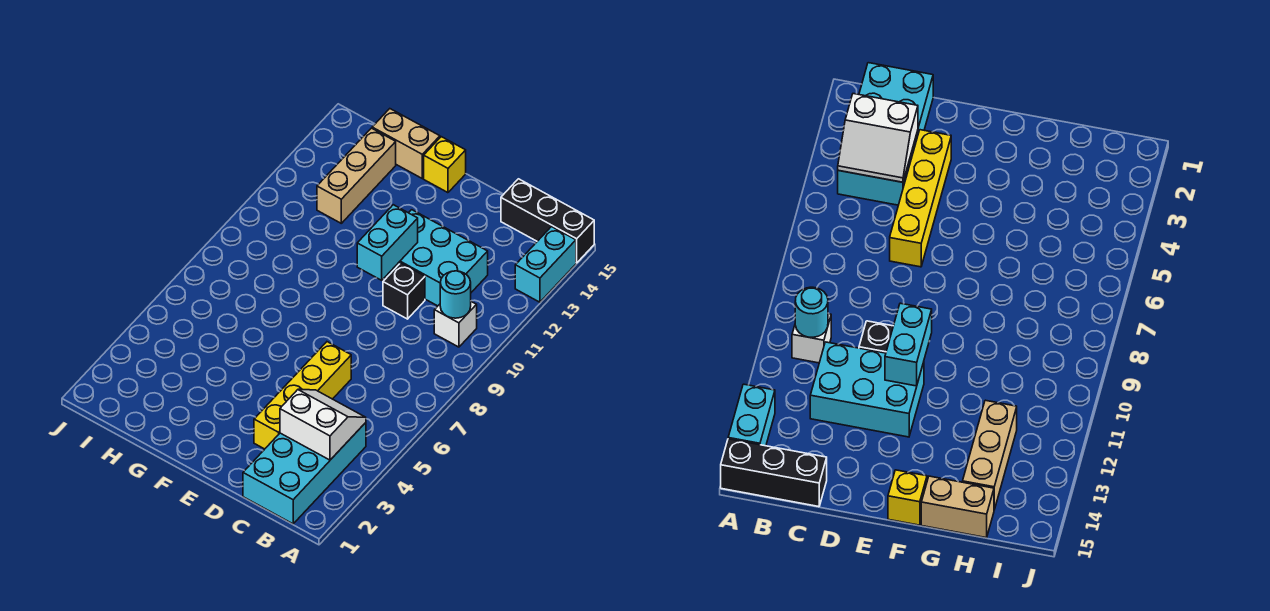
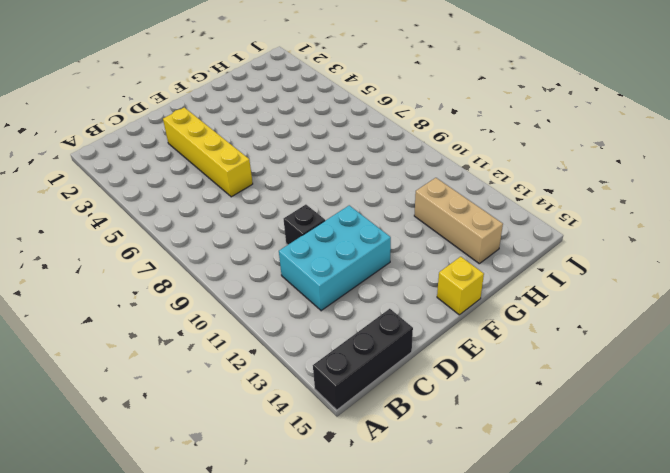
none -> cyan brick A13:A14 level 1
none -> cyan brick B1:C4 level 1
none -> white brick B10 level 1

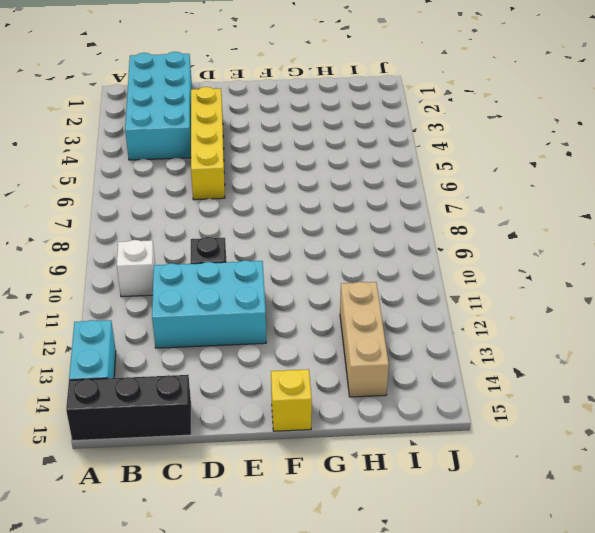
none -> tan brick G15:H15 level 1
none -> white slope B3:C4 level 2 top 3
none -> cyan round brick B10 level 2

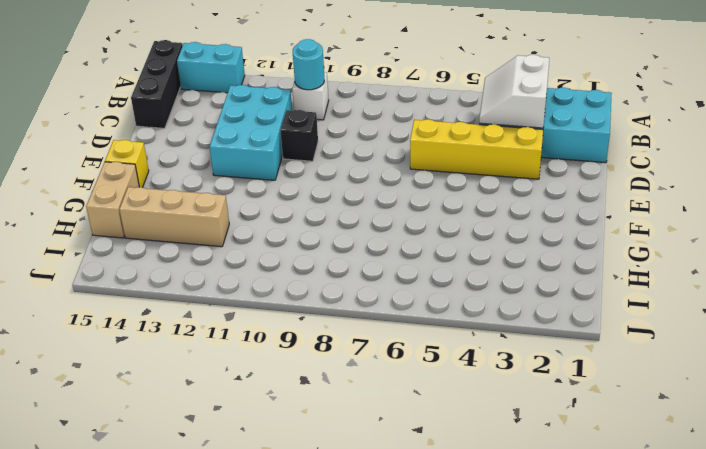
none -> cyan brick E10:E11 level 2

